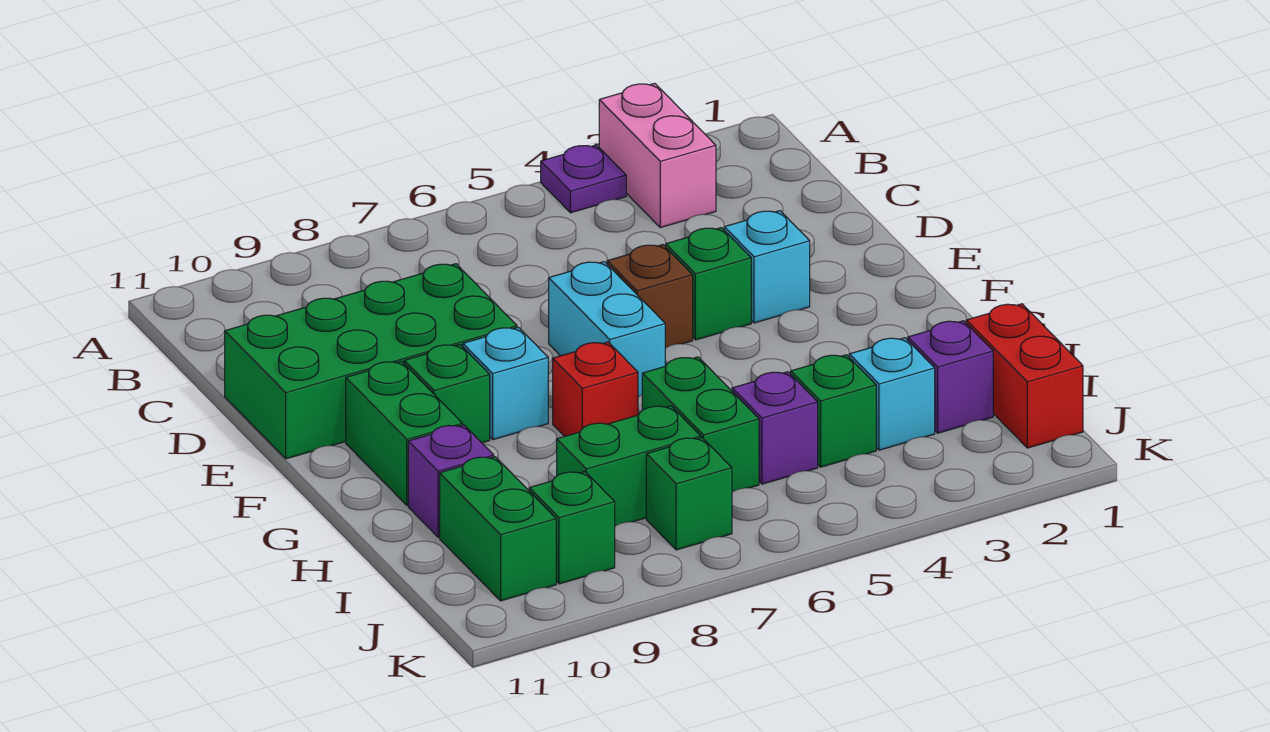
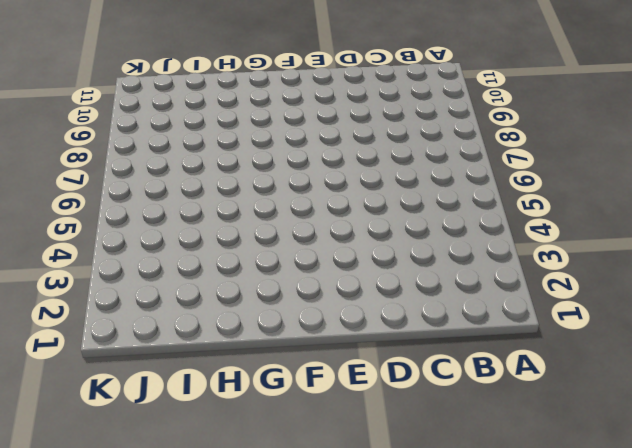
none -> pink brick A3:B3 level 1
none -> purple plate A4 level 1
none -> green brick D8:E11 level 1

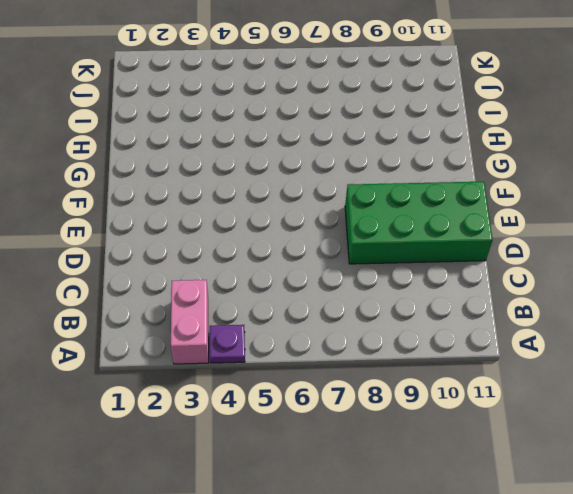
none -> cyan brick E3 level 1
none -> green brick E4 level 1
none -> brown brick E5 level 1

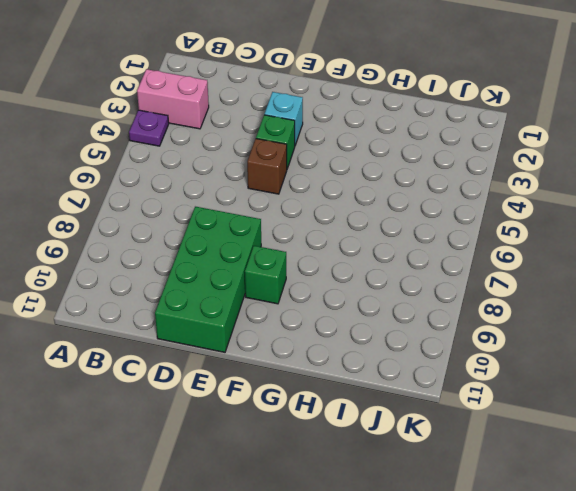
none -> cyan brick E6:F6 level 1
none -> cyan brick F8 level 1
none -> green brick F10:G10 level 1

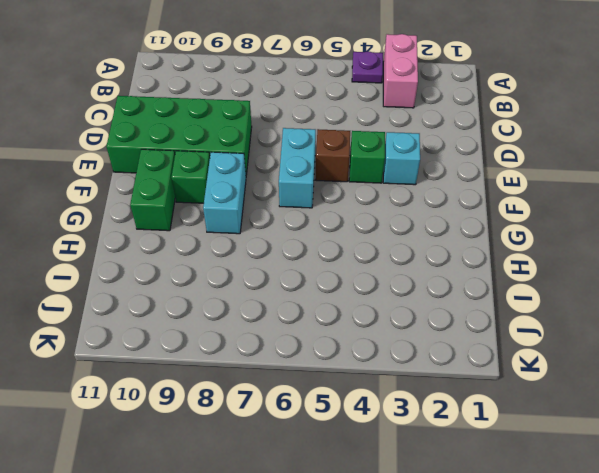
cyan brick F8:G8 level 1 -> cyan brick F8 level 1
none -> red brick G7 level 1
none -> green brick H6:I6 level 1
none -> purple brick H10 level 1

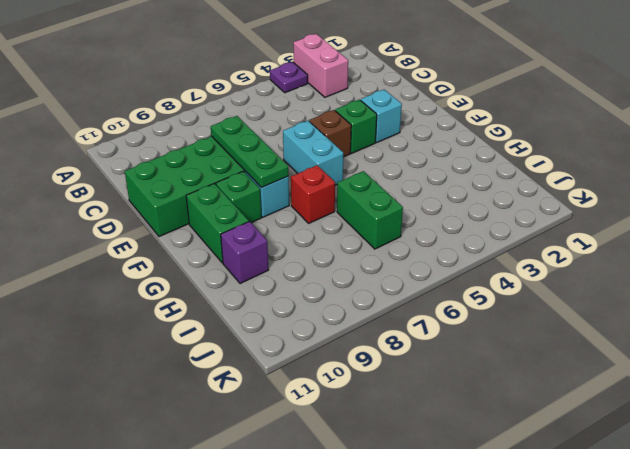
green plate D8:F8 level 2 -> none
none -> red brick I1:J1 level 1
none -> purple brick I2 level 1
none -> cyan brick I3 level 1

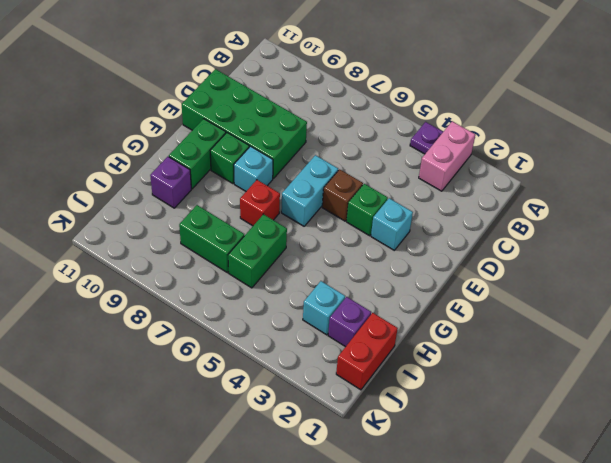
none -> green brick I4 level 1
none -> purple brick I5 level 1
none -> green brick I10:J10 level 1

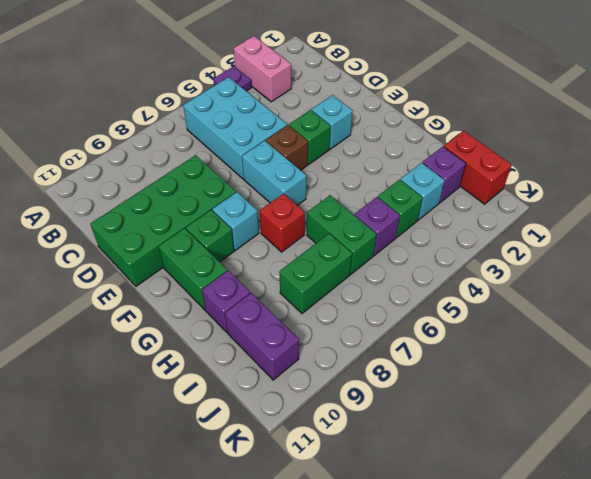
cyan brick B5:D6 level 1 -> none
purple brick I10:J10 level 1 -> green brick I10:J10 level 1
none -> green brick J7 level 1
none -> green brick J9 level 1

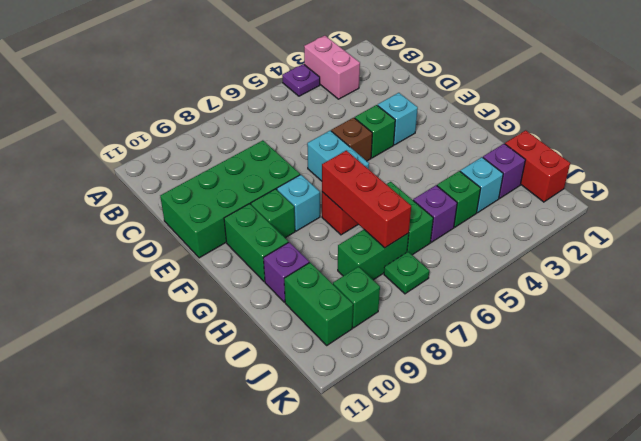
red brick G7:I7 level 2 -> none
green plate J7 level 1 -> green brick J7 level 1

